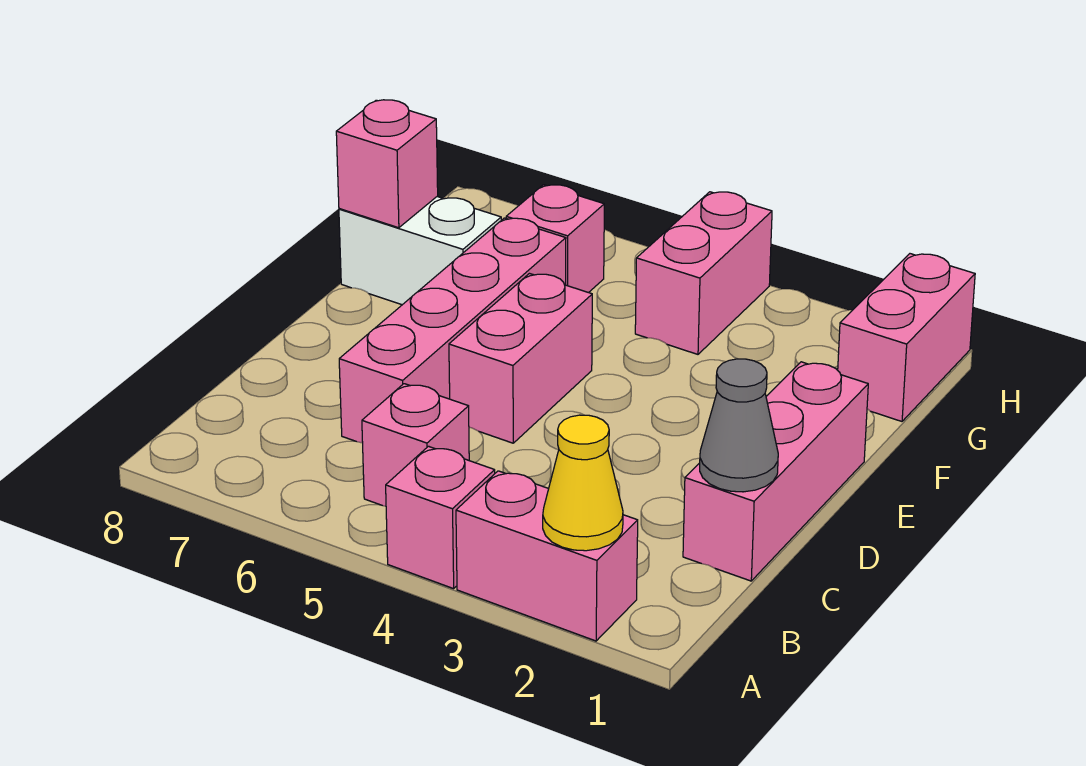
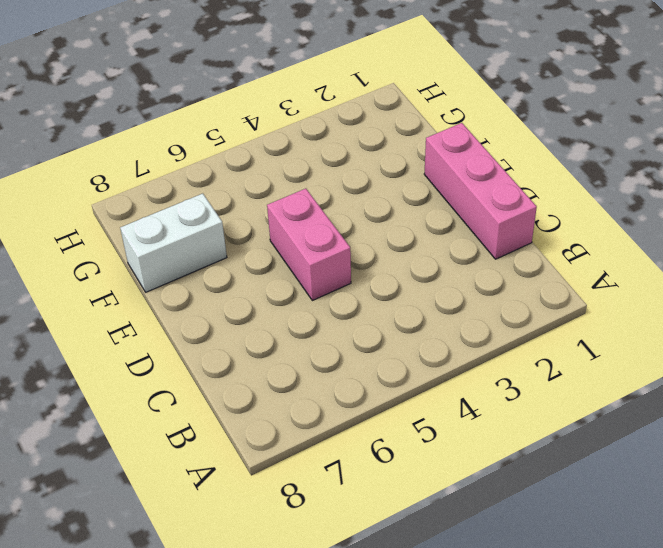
none -> pink brick A2:A3 level 1
none -> pink brick A4 level 1
none -> pink brick B5 level 1

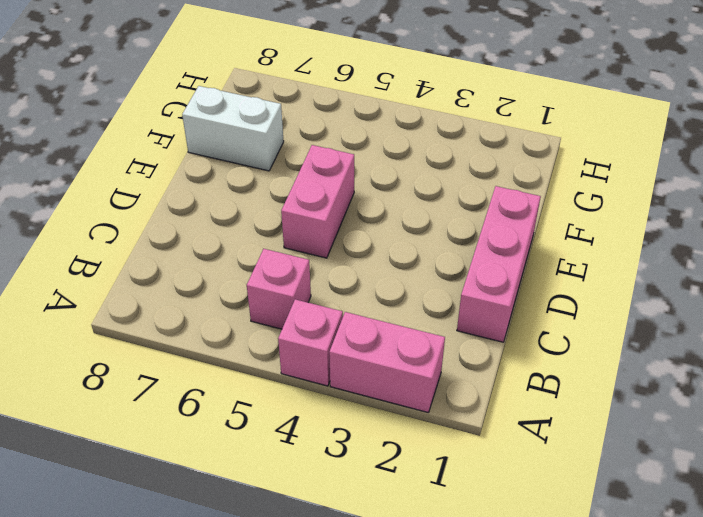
none -> pink brick C6:F6 level 1
none -> pink brick G1:H1 level 1
none -> pink brick G4:H4 level 1

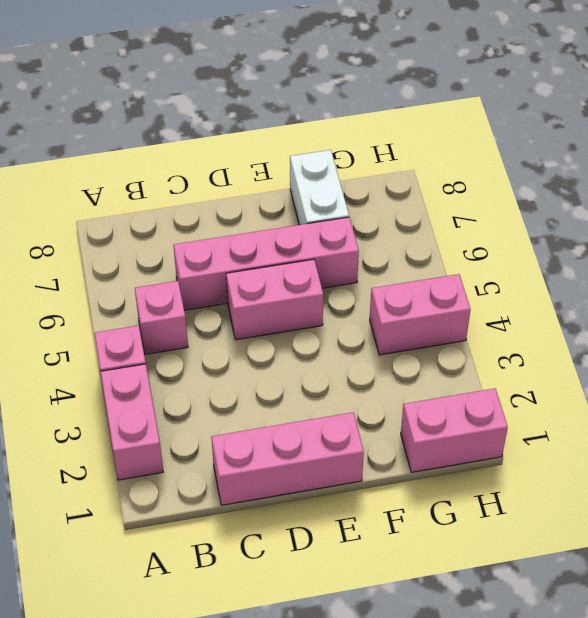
none -> pink brick G6 level 1
none -> yellow cone A2 level 2
none -> grey cone C1 level 2

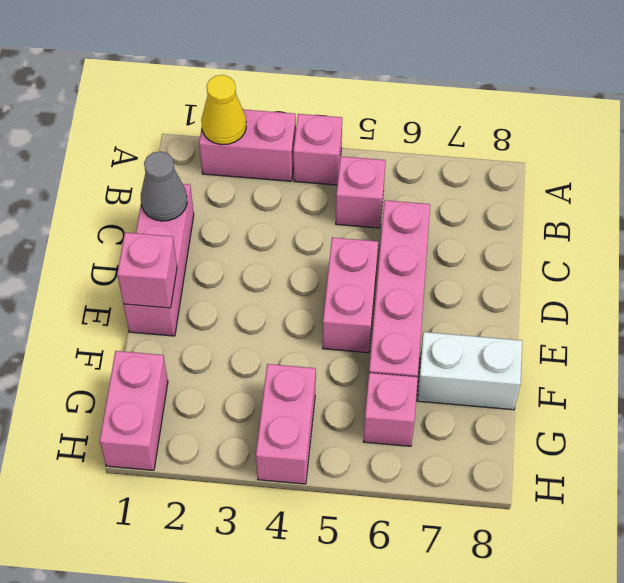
pink brick E1 level 2 -> pink brick F8 level 2

